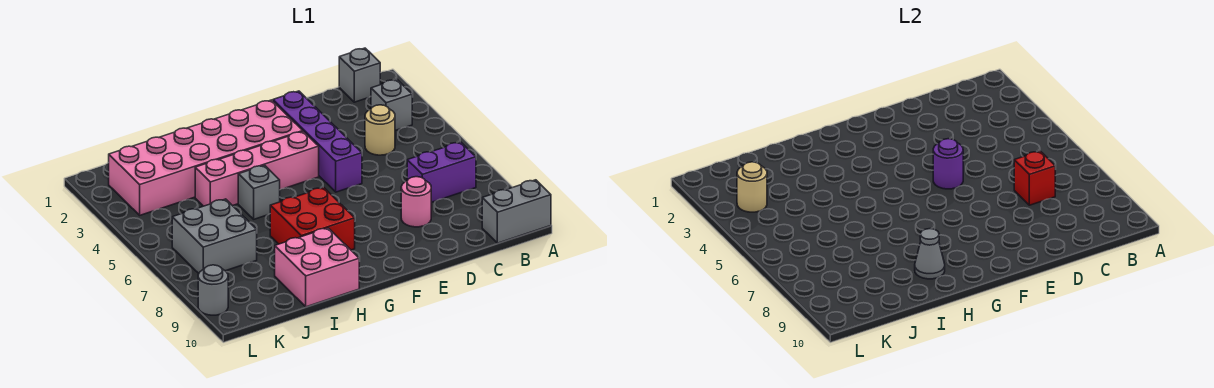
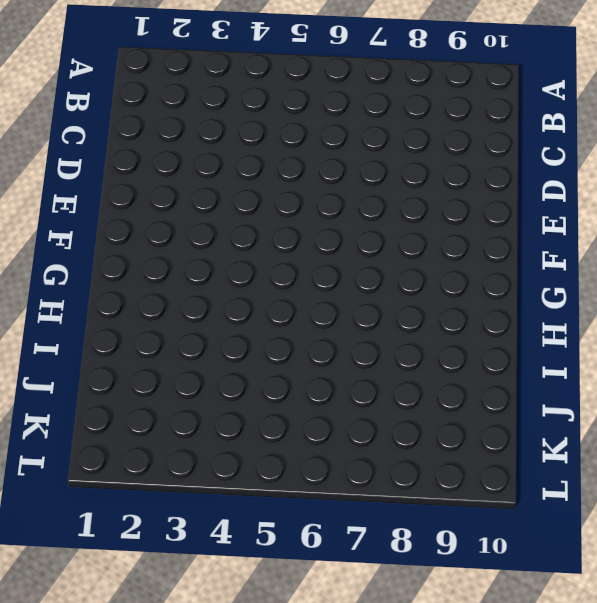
none -> grey brick A10:B10 level 1
none -> grey brick B1 level 1
none -> grey brick B3 level 1

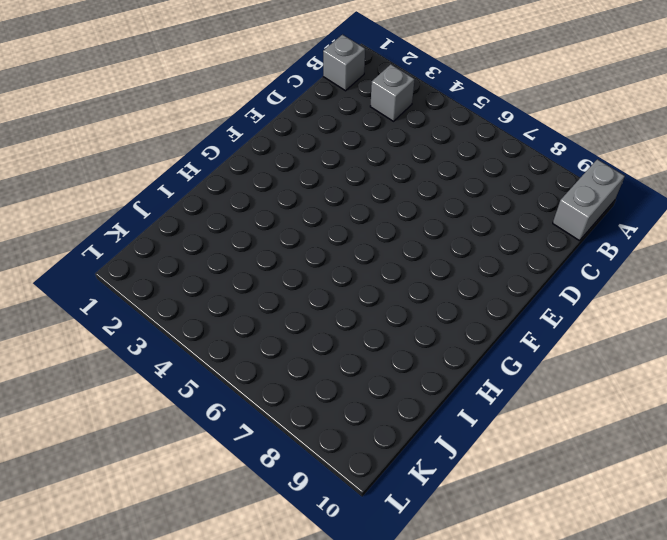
none -> purple brick B7:C7 level 1
none -> tan round brick C4 level 1
none -> pink round brick D8 level 1

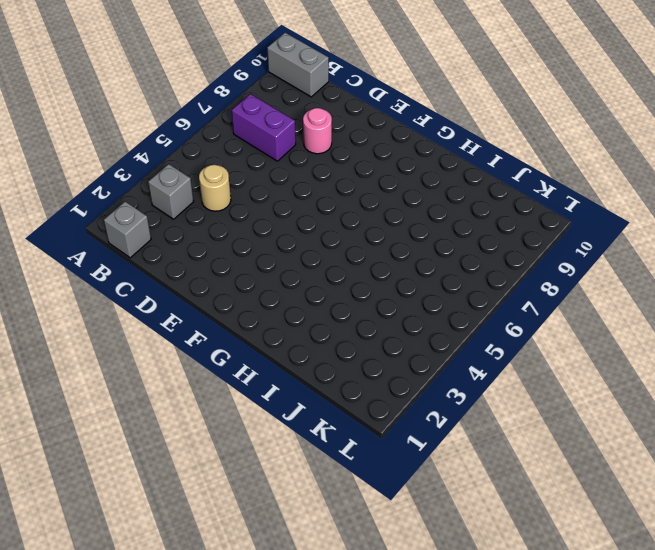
none -> purple brick E2:E5 level 1
none -> pink brick F2:K3 level 1
none -> pink brick F4:I4 level 1

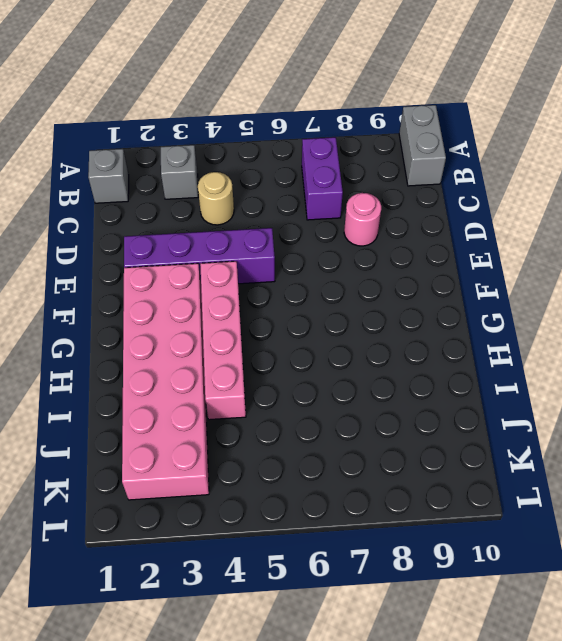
none -> red brick G7:H8 level 1
none -> grey brick H5 level 1
none -> pink brick H9:I10 level 1

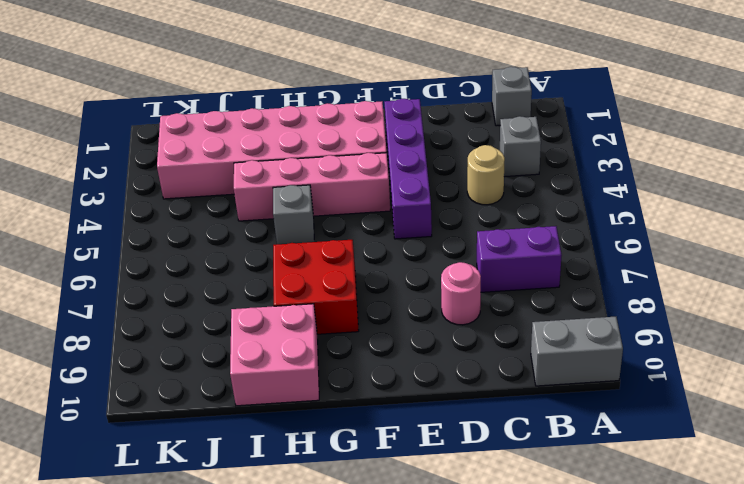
none -> grey brick J6:K7 level 1
none -> grey round brick L9 level 1
none -> red brick C7 level 2

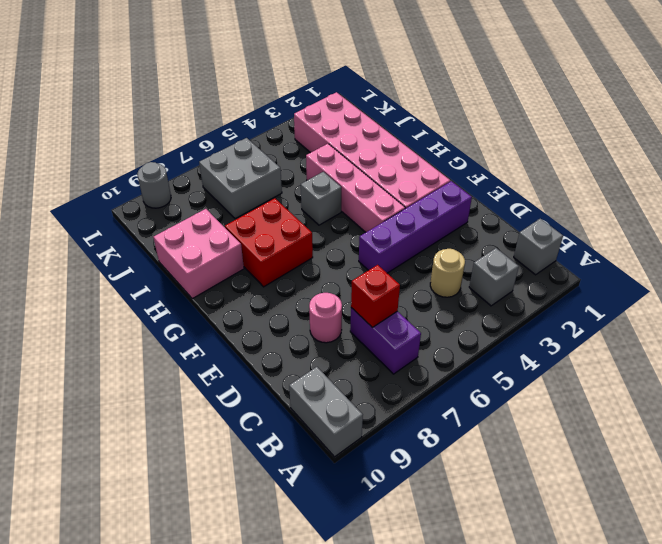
none -> purple round brick E5 level 2
none -> grey cone H9 level 2
none -> tan round brick K3 level 2

